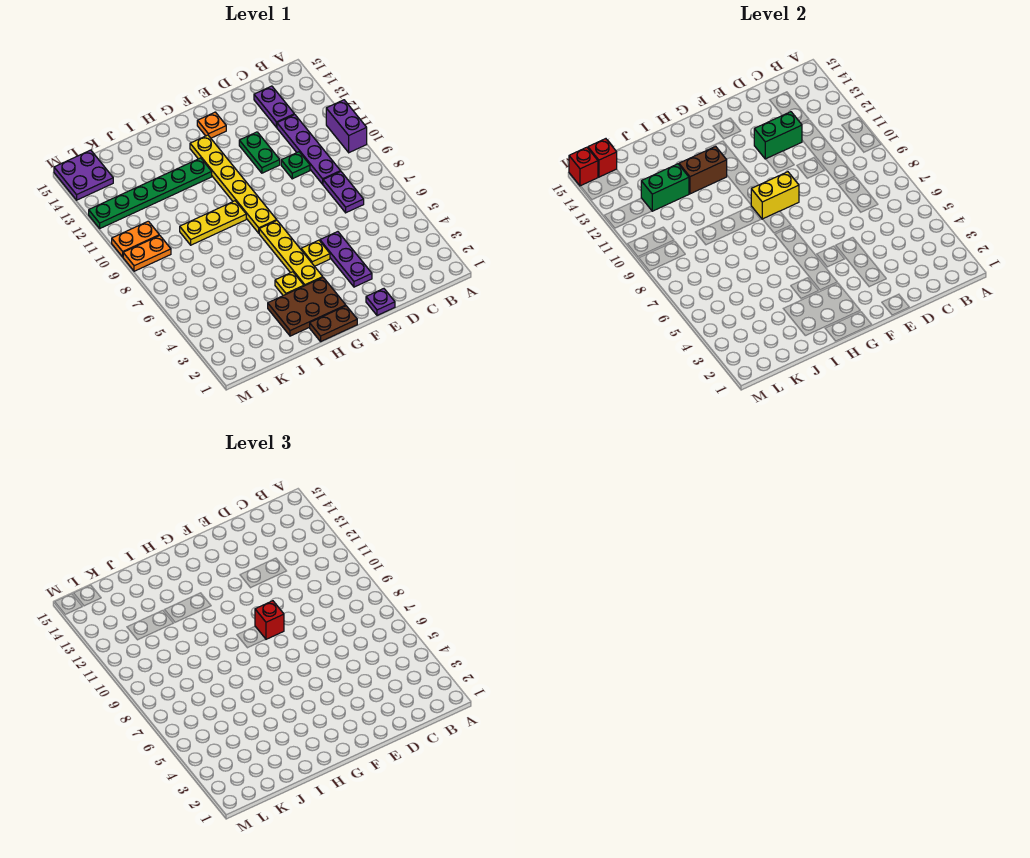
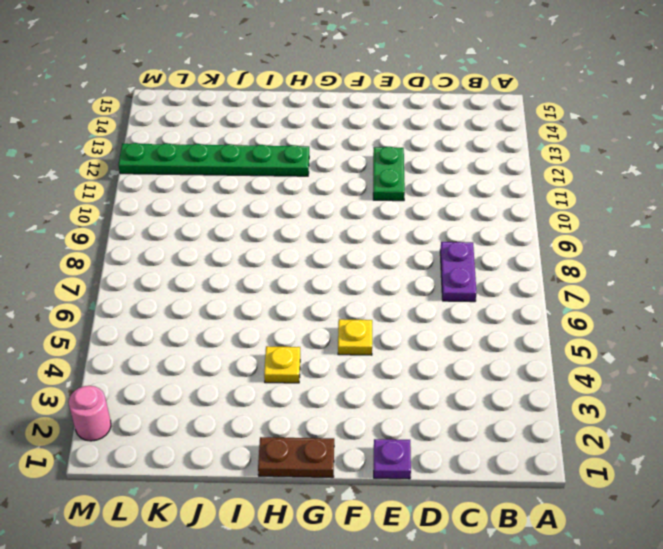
pink round brick M2 level 1 -> none
none -> purple brick A10:A11 level 1
none -> purple plate C9:C12 level 1
none -> purple plate C13:C14 level 1

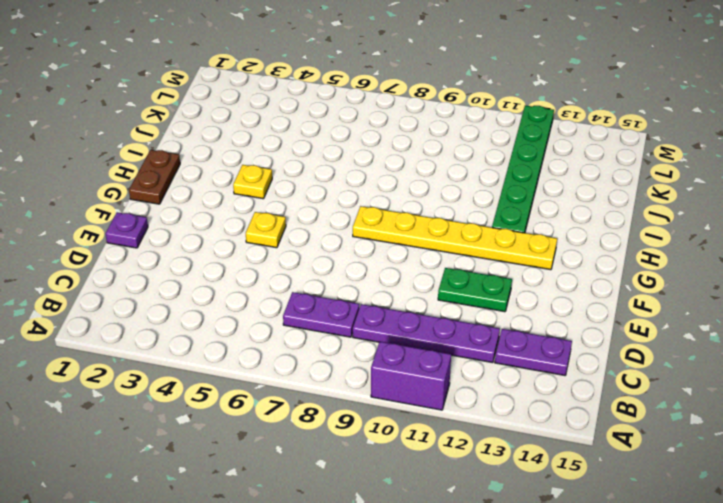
none -> green plate D10 level 1
none -> purple plate E3:E5 level 1
none -> orange plate F14 level 1

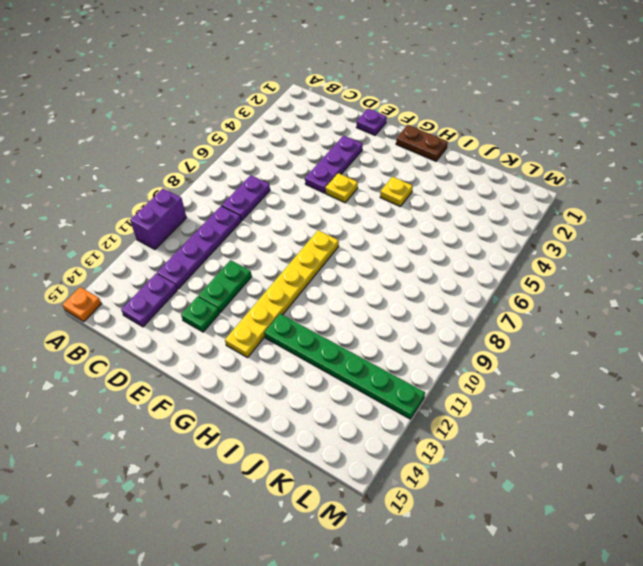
orange plate A15 level 1 -> orange plate F14 level 1
green plate E13 level 1 -> green plate D10 level 1
none -> brown plate G2:I3 level 1
none -> yellow plate G4:G7 level 1
none -> yellow plate H9:J9 level 1

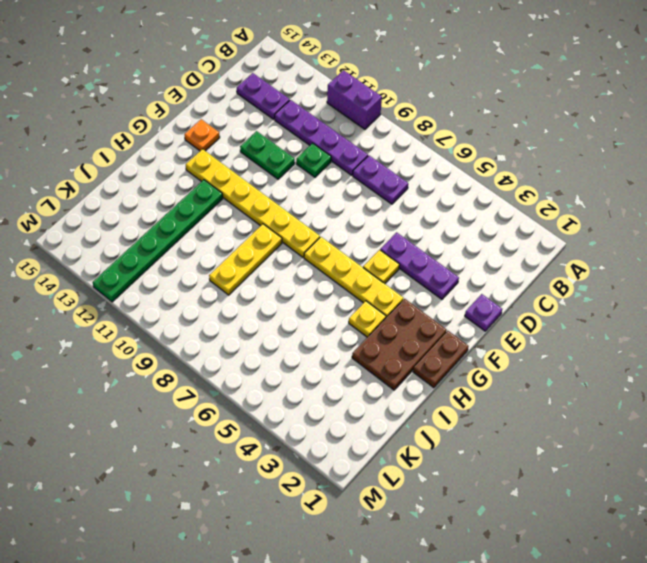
none -> orange plate L9:M9 level 1
none -> orange plate L10:M10 level 1
none -> purple plate L14:M15 level 1

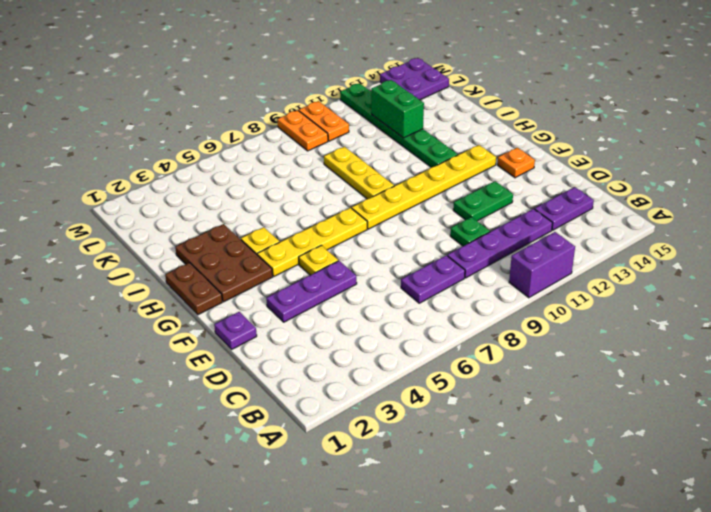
none -> green brick D12:E12 level 2
none -> yellow brick F9:G9 level 2
none -> brown brick H12:I12 level 2

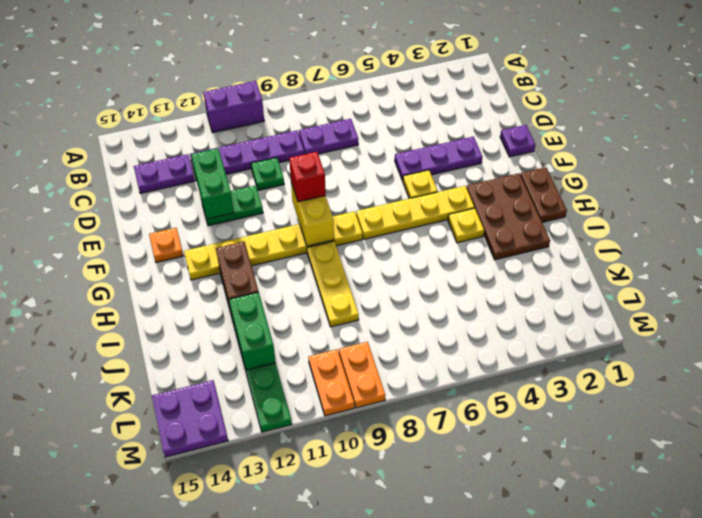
none -> red brick L15 level 2
none -> red brick M15 level 2

